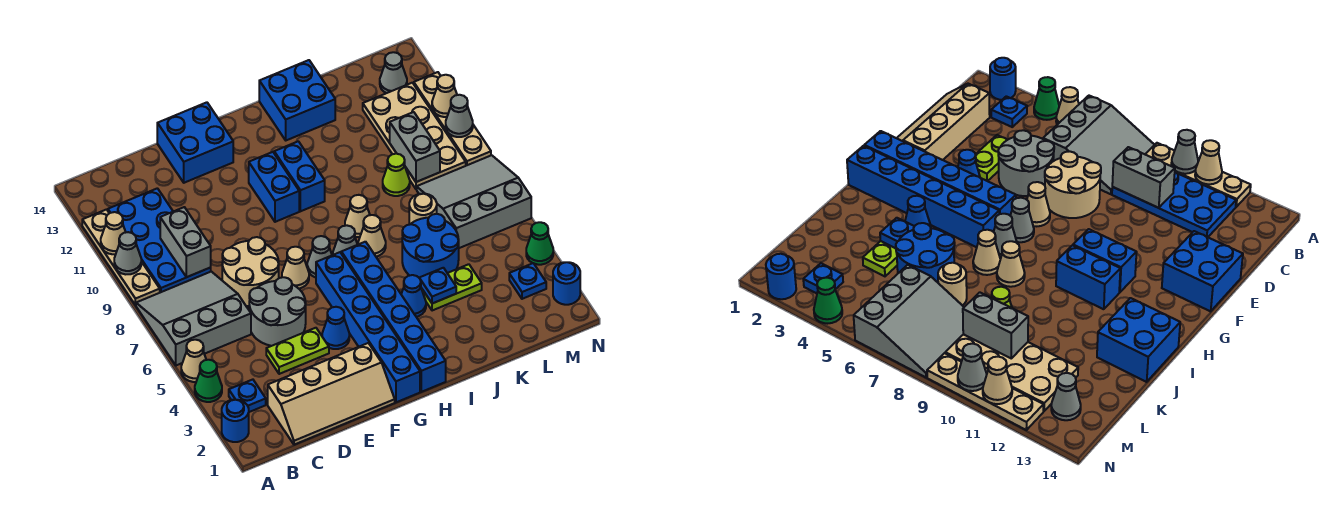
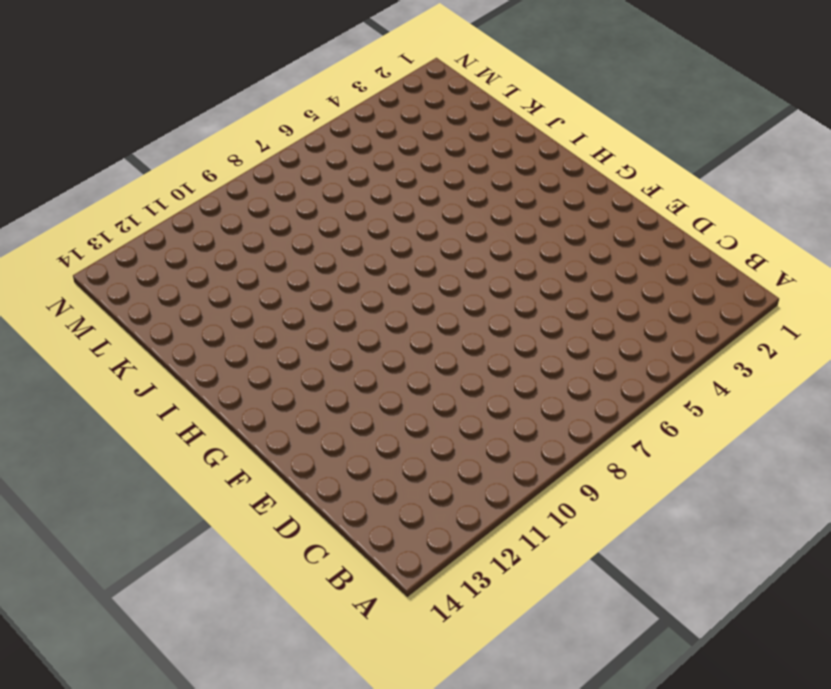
none -> blue round brick A2 level 1
none -> green cone A4 level 1
none -> tan cone A5 level 1
none -> grey slope A6:C8 level 1 top 6

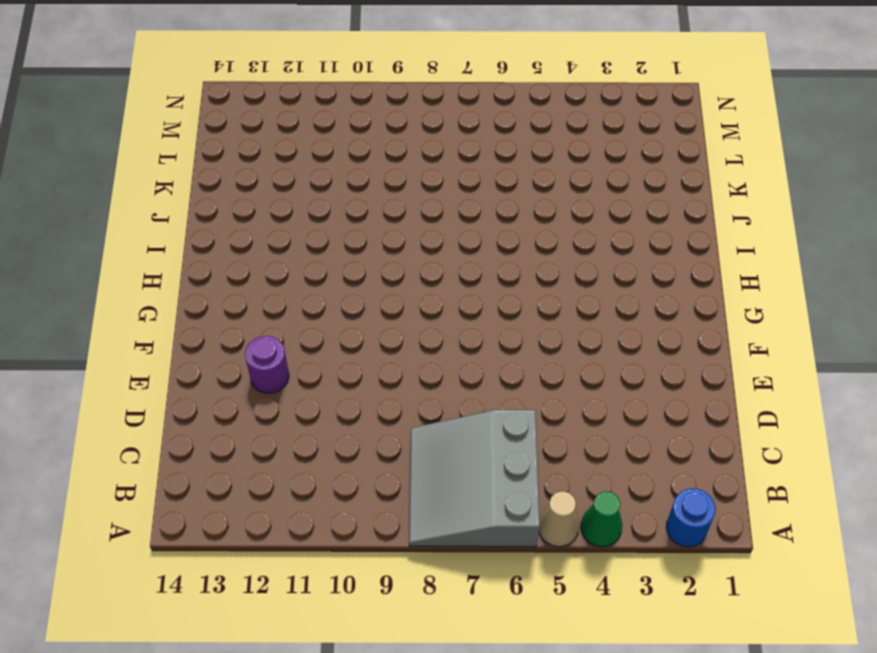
purple round brick E12 level 1 -> none
none -> tan plate A9:A12 level 1
none -> blue plate B3 level 1
none -> blue plate B9:C12 level 1
none -> tan slope C1:F2 level 1 top 2

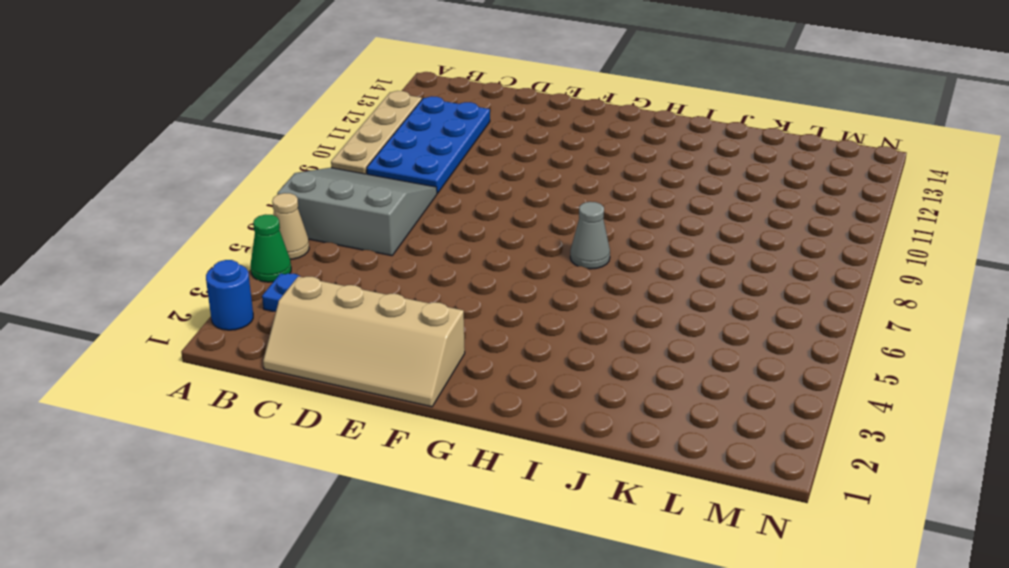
none -> lime plate D4:E4 level 1
none -> grey round brick D5:E6 level 1
none -> tan round brick D7:E8 level 1
none -> blue brick E13:F14 level 1

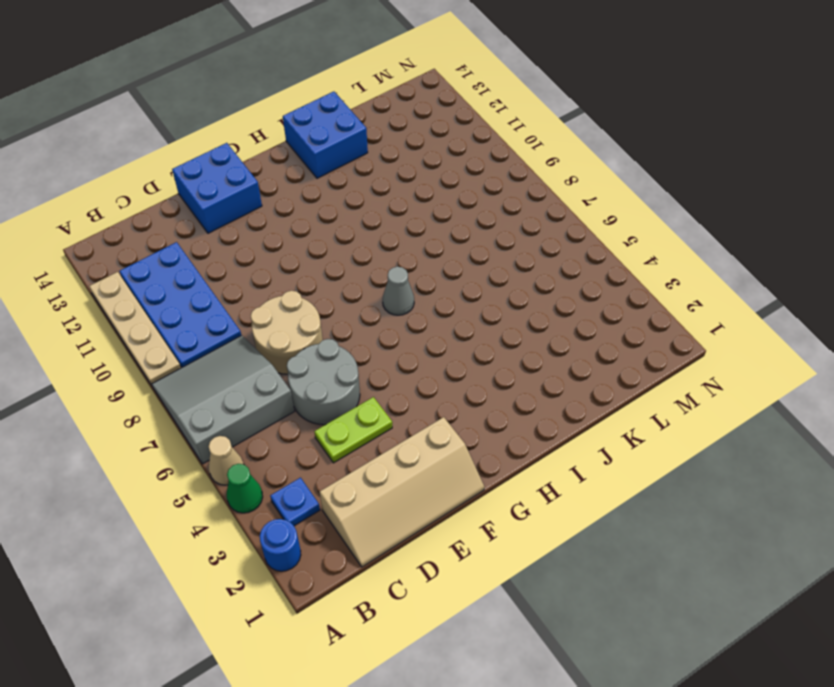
none -> blue cone F4 level 1
none -> tan cone F7 level 1
none -> blue brick G1:G6 level 1
none -> grey cone G7 level 1

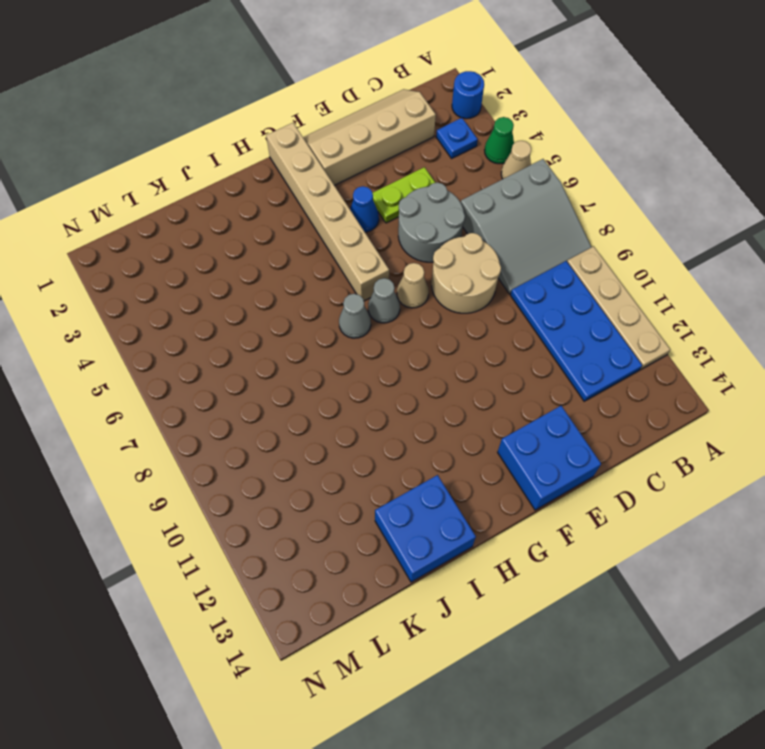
tan brick G1:G6 level 1 -> blue brick G1:G6 level 1
none -> blue brick G10:G11 level 1
none -> blue brick H1:H6 level 1
none -> blue brick H10:H11 level 1
none -> blue cone I4 level 1

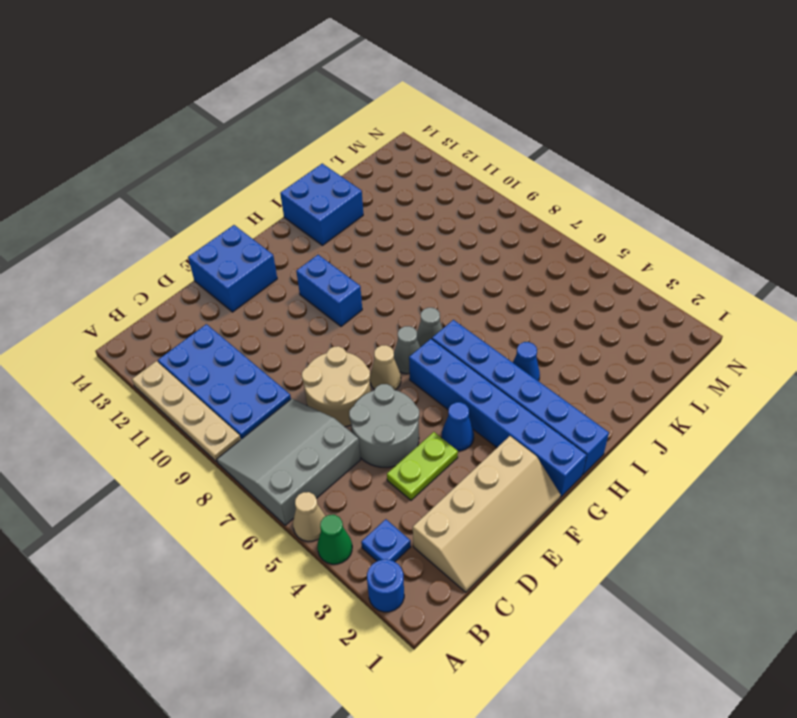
none -> blue brick H10:H11 level 1
none -> tan cone I7 level 1
none -> tan cone I8 level 1
none -> lime plate J4:K4 level 1

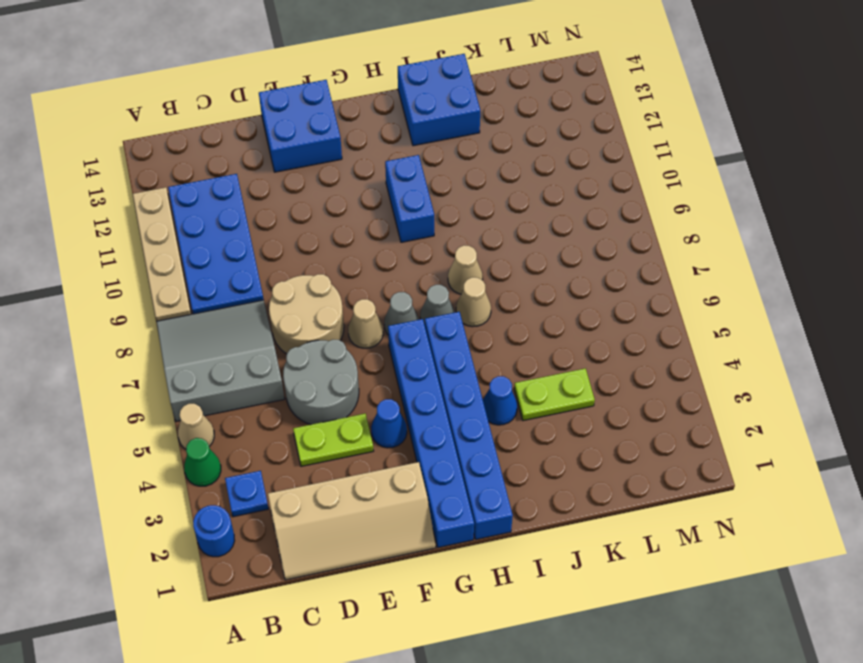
none -> blue brick G10:G11 level 1
none -> blue round brick J5:K6 level 1
none -> tan round brick K7 level 1
none -> lime cone K9 level 1

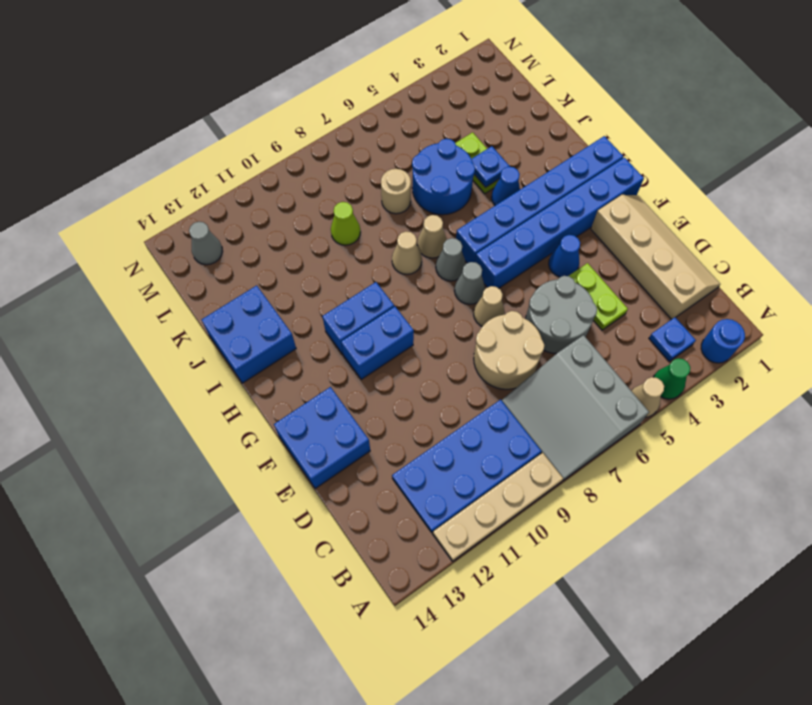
none -> grey slope L6:N8 level 1 top 6
none -> tan plate L9:M12 level 1
none -> blue plate M3 level 1
none -> blue round brick N2 level 1

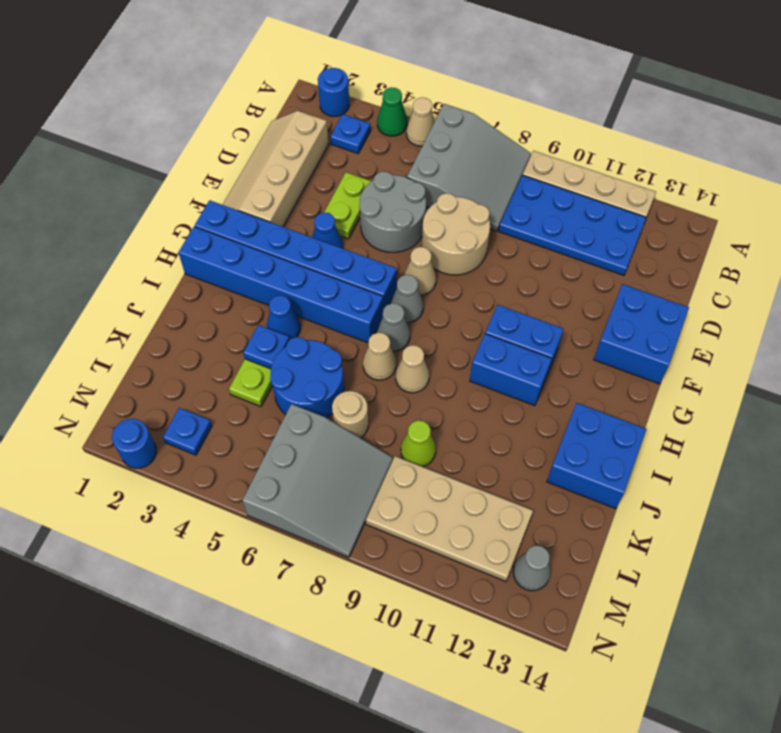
none -> green cone N4 level 1
none -> tan plate N9:N12 level 1
none -> grey cone A10 level 2
none -> tan cone A11 level 2

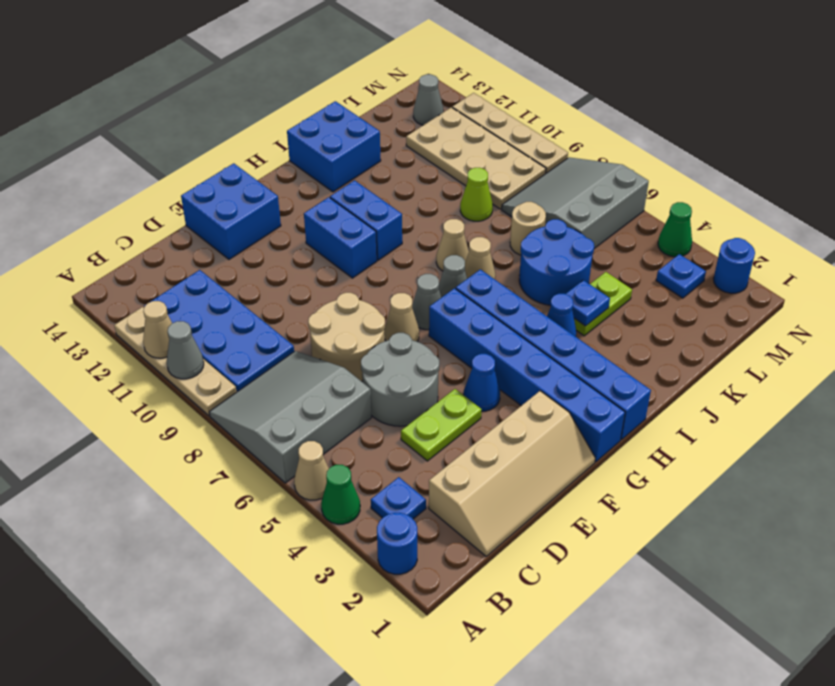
none -> grey brick C9:C10 level 2
none -> grey brick L9:L10 level 2
none -> grey cone N10 level 2
none -> tan cone N11 level 2

